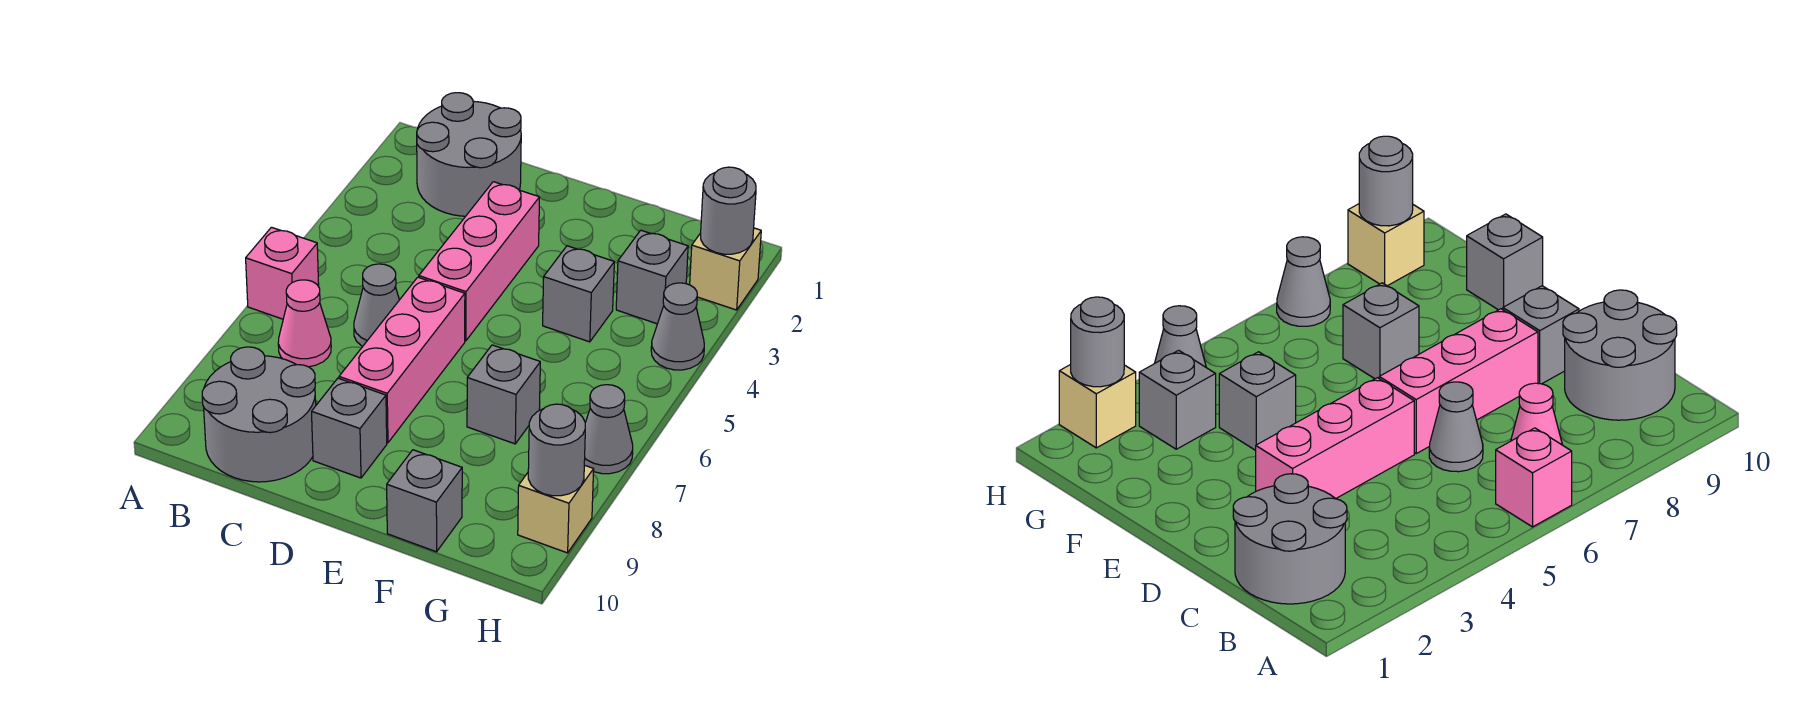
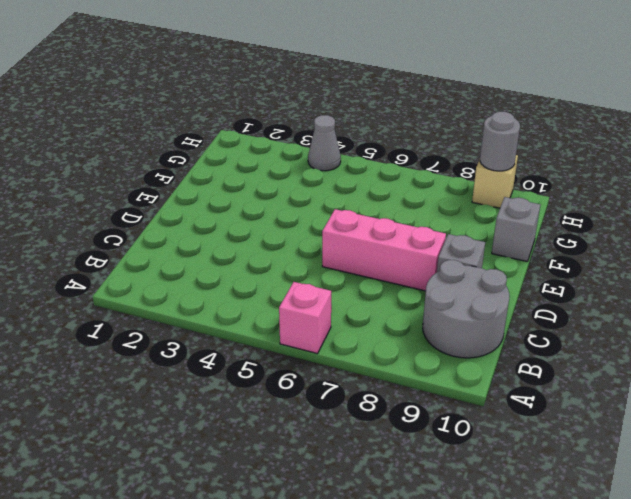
none -> grey round brick B1:C2 level 1
none -> pink cone B7 level 1
none -> grey cone C6 level 1

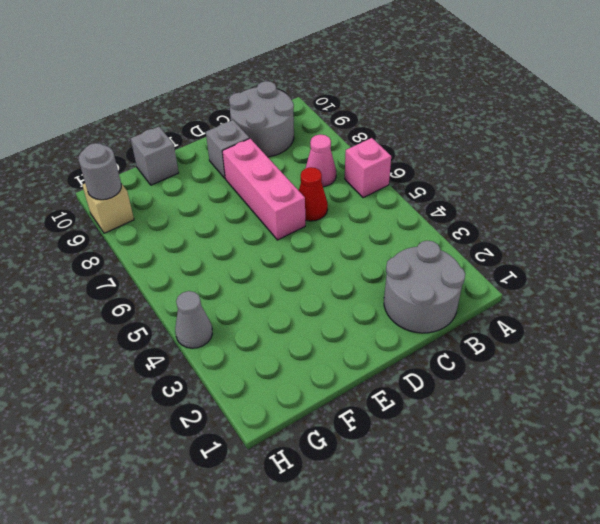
red cone C6 level 1 -> grey cone C6 level 1
none -> pink brick D3:D5 level 1
none -> grey brick F4 level 1
none -> grey brick F7 level 1

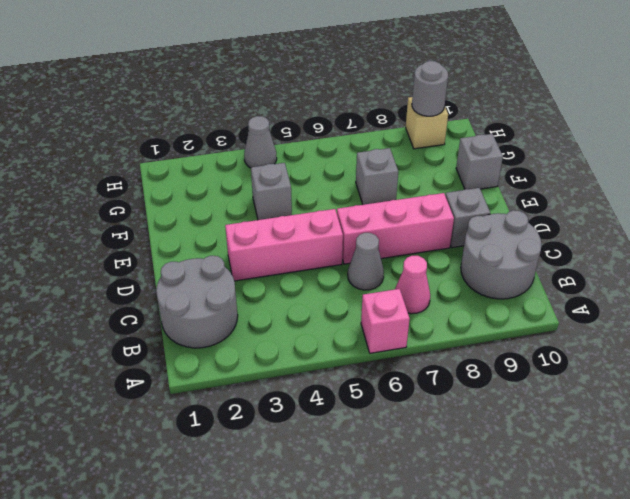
none -> grey brick G3 level 1
none -> tan brick H2 level 1
none -> grey cone H7 level 1

